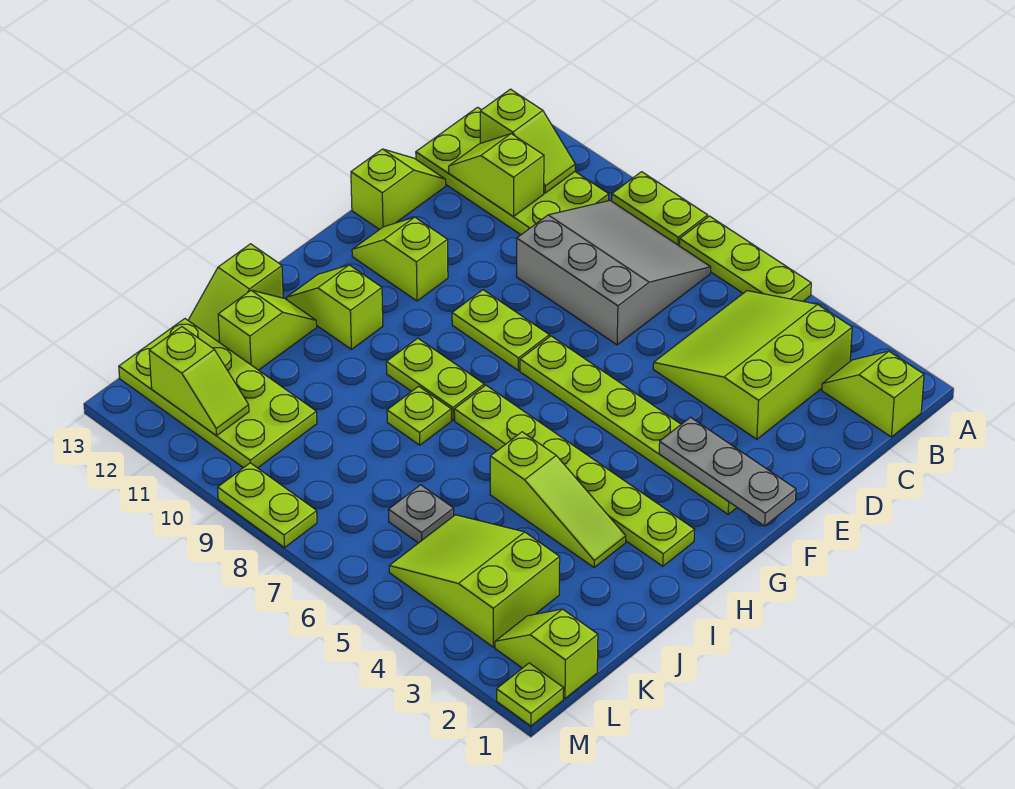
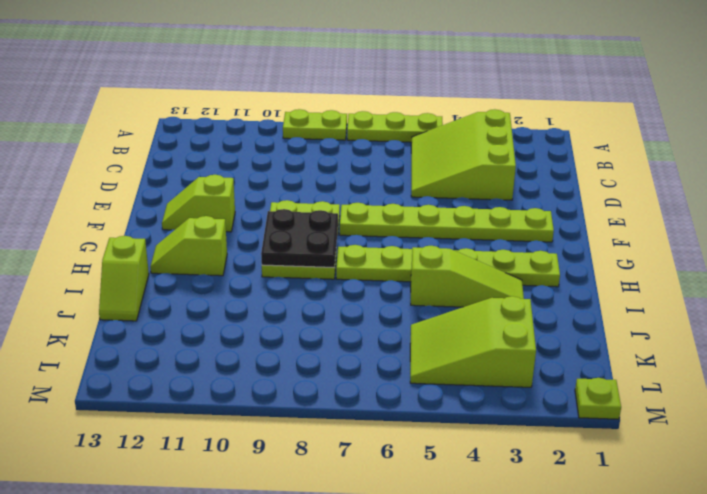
black plate G8:H9 level 2 -> none
none -> lime slope B1:B2 level 1 top 1
none -> grey slope B7:D9 level 1 top D
none -> lime plate B10:C13 level 1

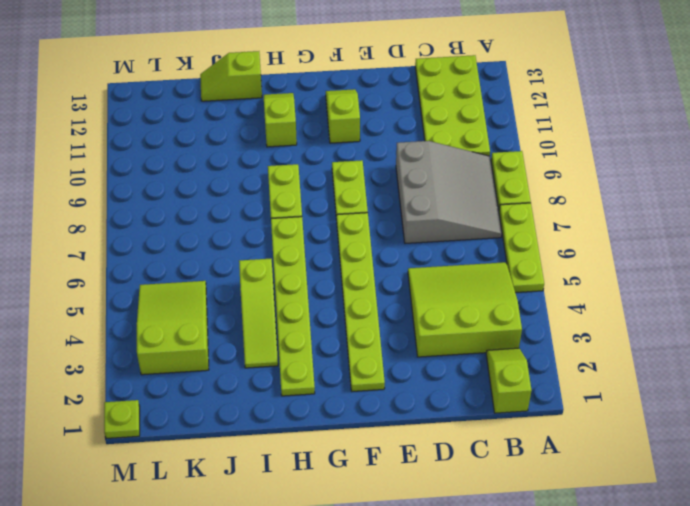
none -> lime slope D13:E13 level 1 top E
none -> lime plate I8 level 1
none -> lime slope I12:J12 level 1 top J

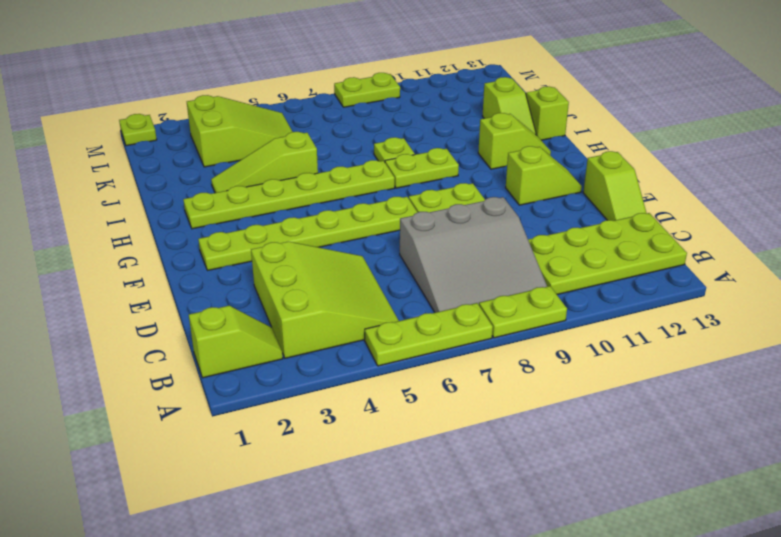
none -> grey plate K6 level 1
none -> lime plate K10:L13 level 1
none -> lime slope L1:L2 level 1 top 1

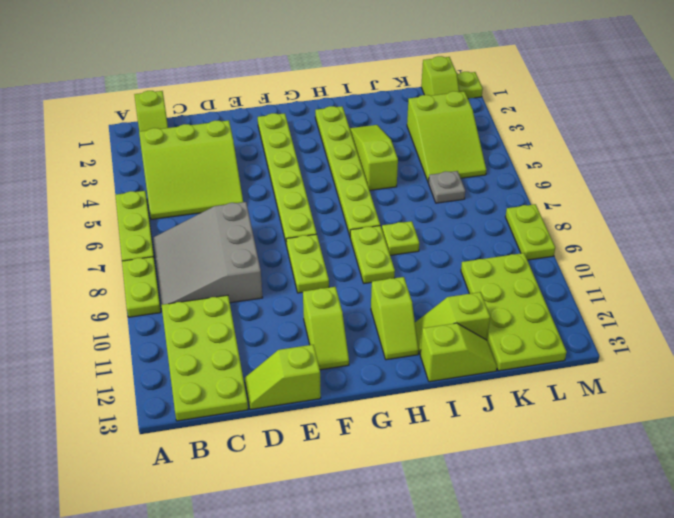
none -> lime slope B11:B12 level 2 top 12
none -> lime slope C11:C12 level 2 top 11
none -> grey plate F1:F3 level 2

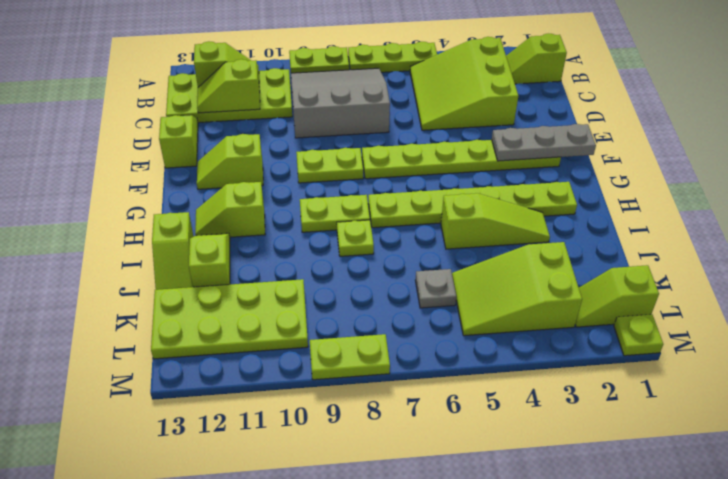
none -> lime slope L11:L12 level 2 top 12

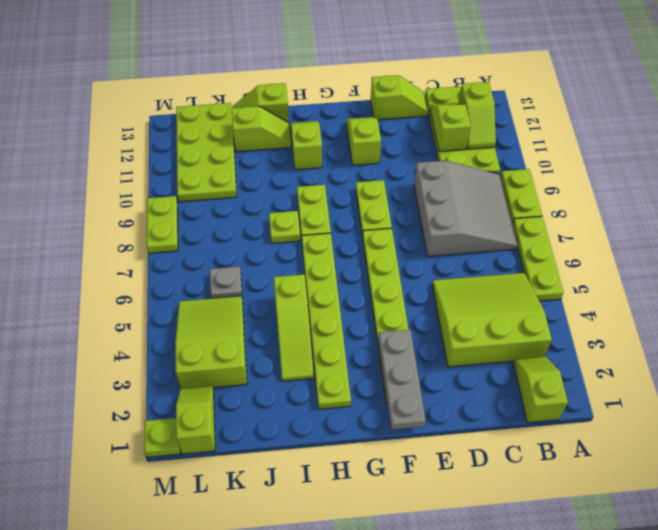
none -> lime slope L11:L12 level 2 top 12

